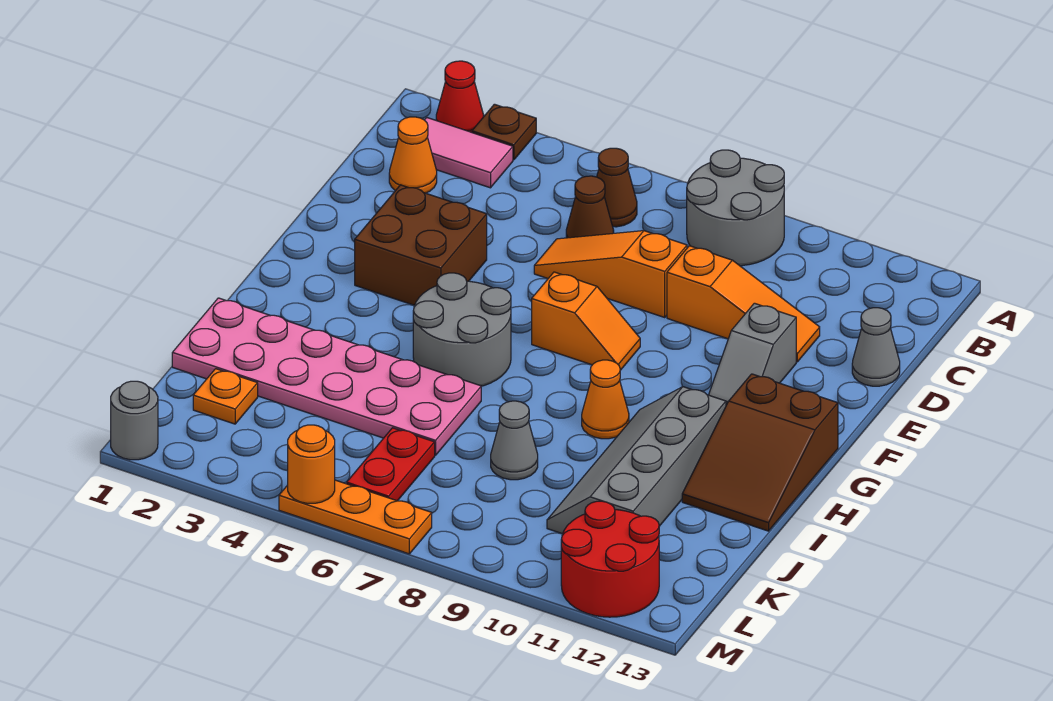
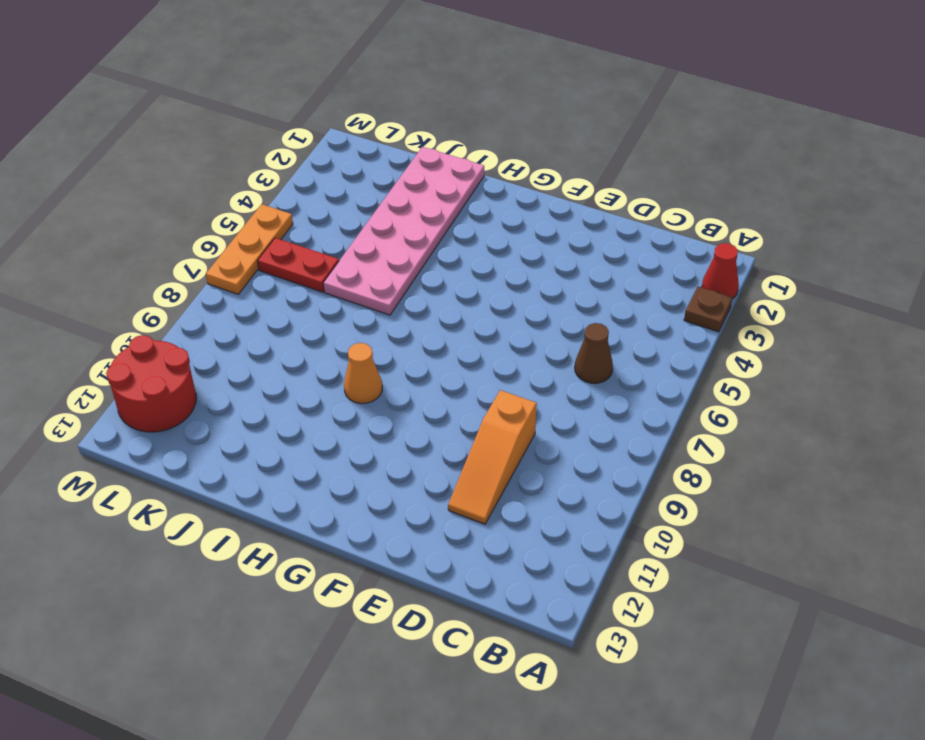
none -> grey round brick A8:B9 level 1
none -> pink tile B2:B3 level 1
none -> brown cone B6 level 1

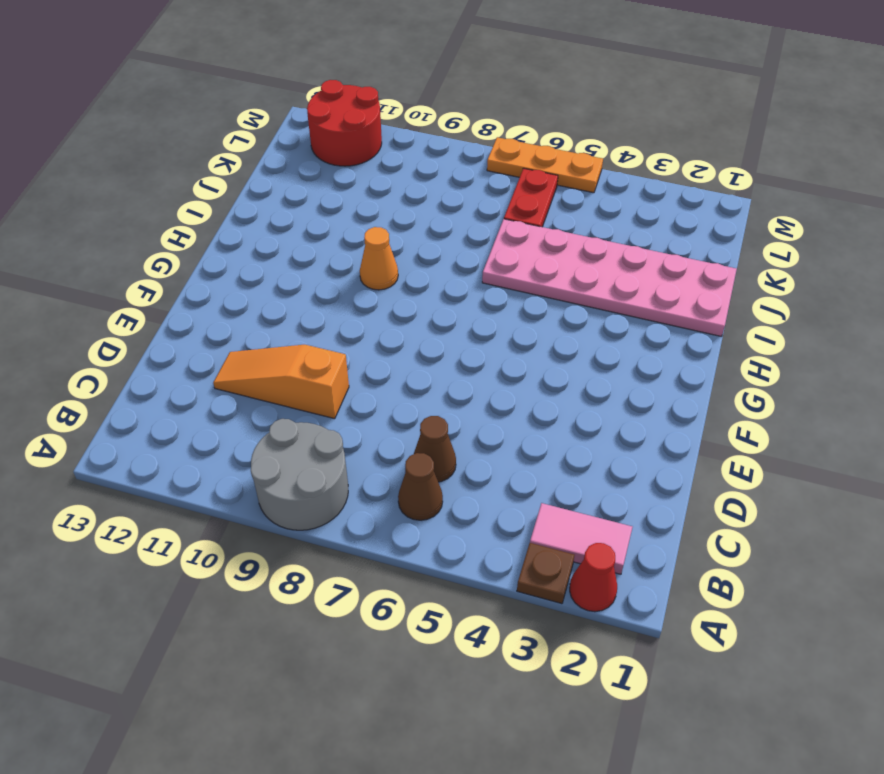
none -> orange cone C2 level 1
none -> orange slope D6:D8 level 1 top 8
none -> grey cone D13 level 1

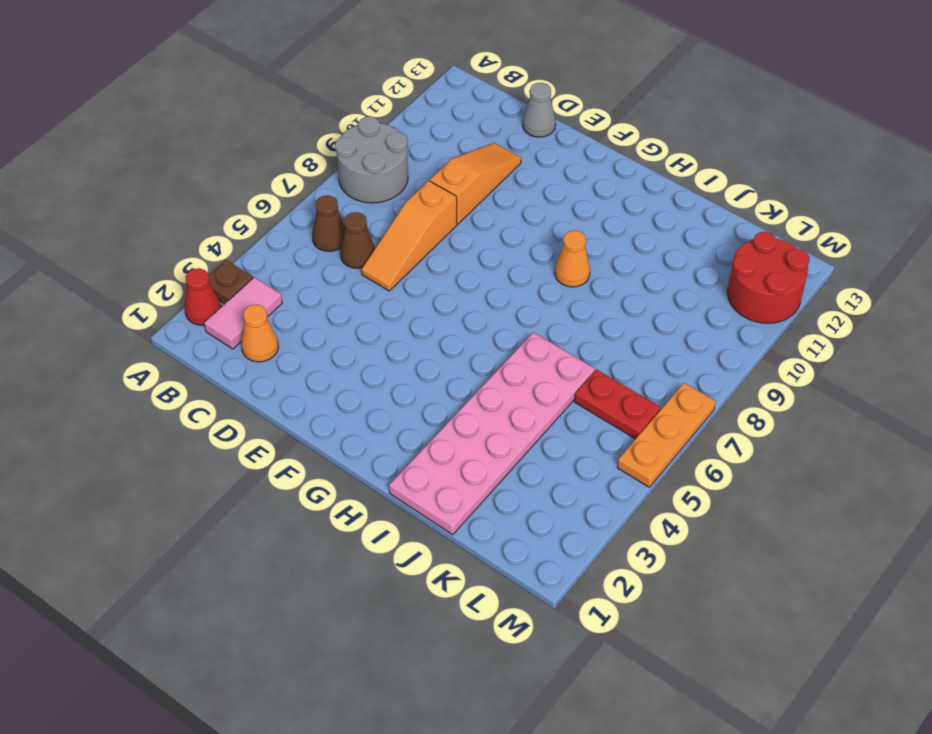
none -> brown brick E3:F4 level 1
none -> grey slope E11:F11 level 1 top E
none -> orange slope F7:F8 level 1 top 7

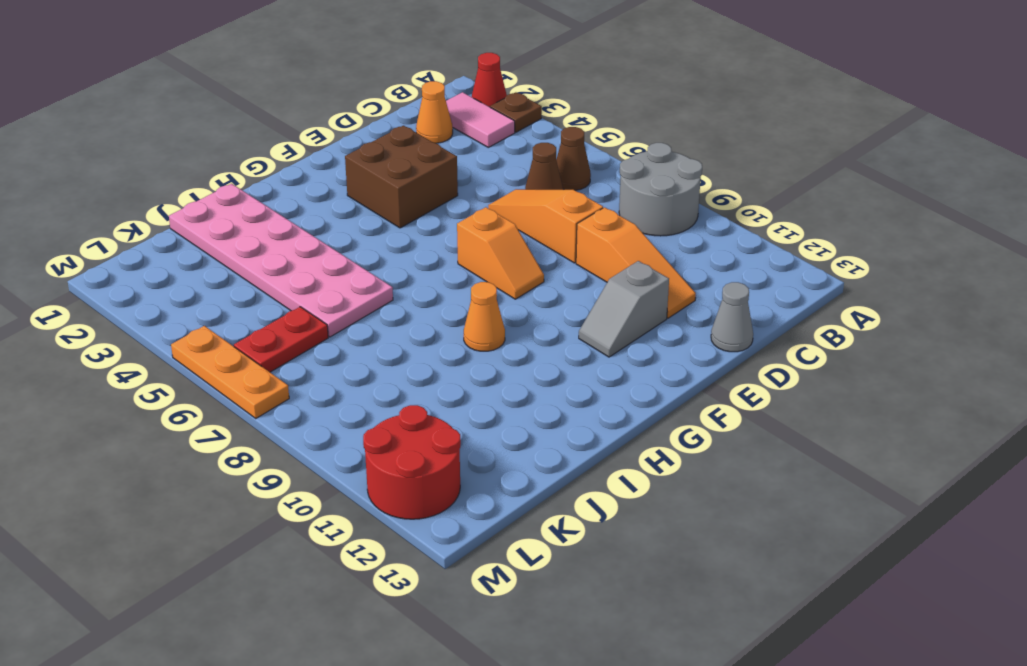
none -> grey round brick G5:H6 level 1
none -> brown slope G12:I13 level 1 top G
none -> grey slope H10:K11 level 1 top 11

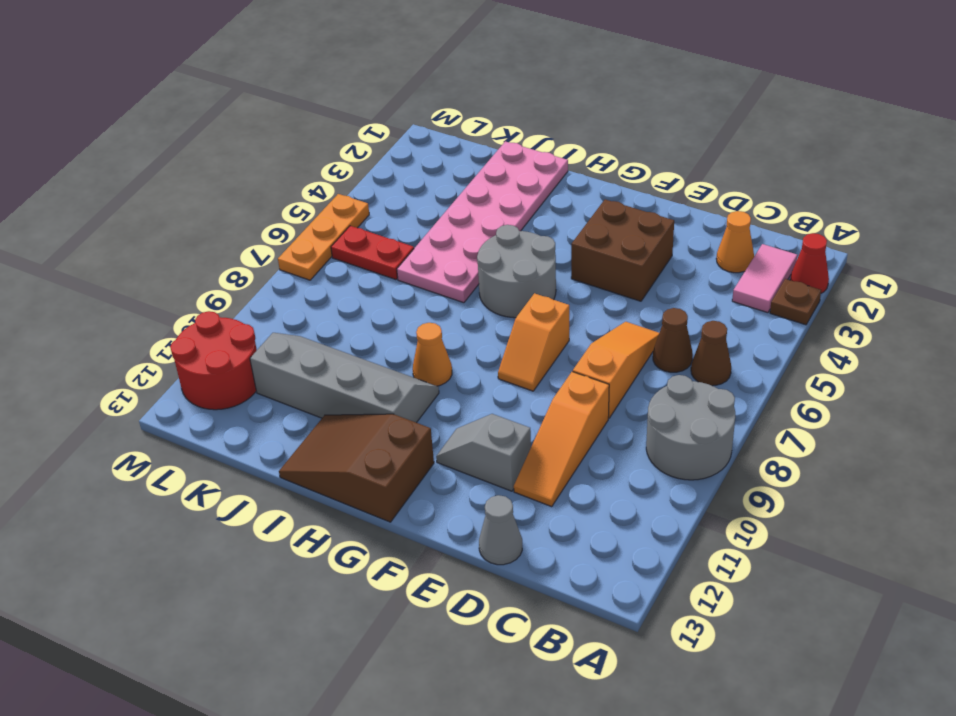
none -> grey cone J8 level 1
none -> orange plate K2 level 1
none -> grey round brick M1 level 1

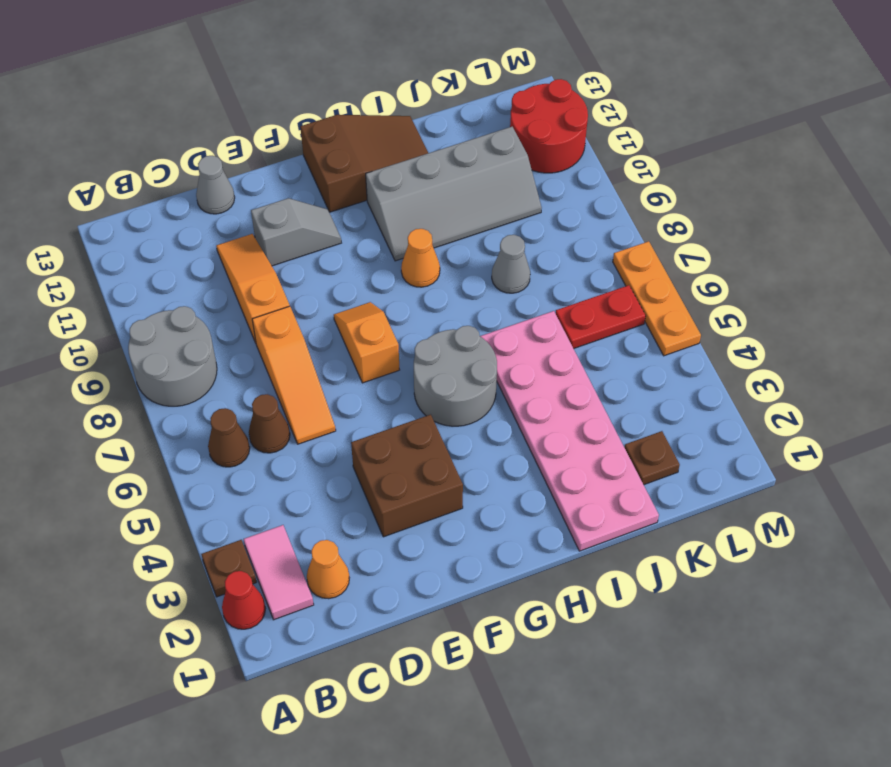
brown plate K2 level 1 -> orange plate K2 level 1
none -> grey round brick M1 level 1
none -> orange round brick M5 level 2

